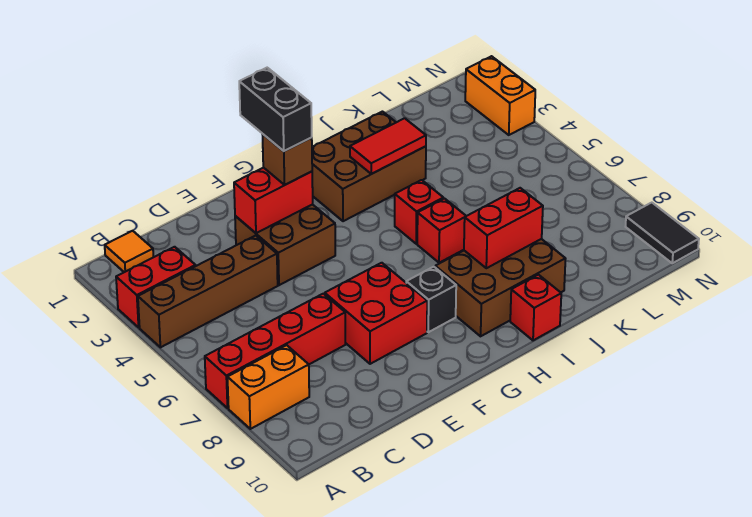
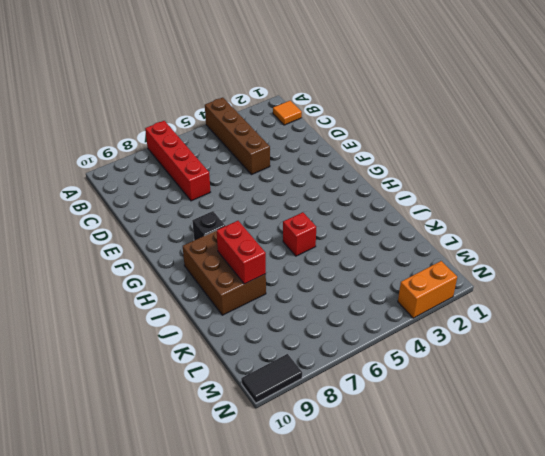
none -> red brick A3:B3 level 1
none -> orange brick A8:B8 level 1
none -> brown brick E3:F4 level 1

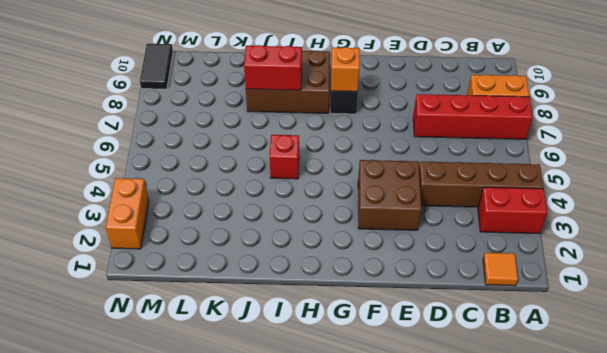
orange brick G8 level 2 -> none
none -> red brick E7:F8 level 1
none -> brown brick H2:J3 level 1
none -> red brick I6 level 1

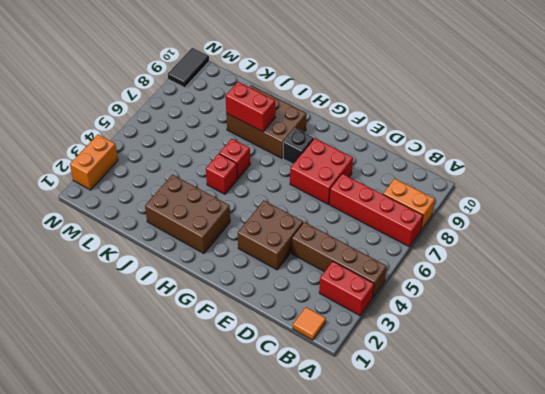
none -> red brick I10 level 1
none -> red brick E3:F3 level 2
none -> red tile I3:J3 level 2

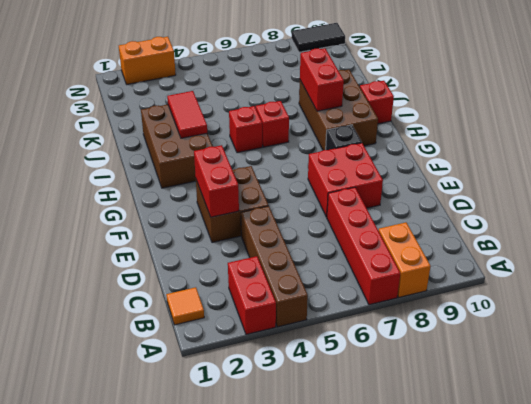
none -> brown brick F3 level 3
none -> black brick F2:F3 level 4

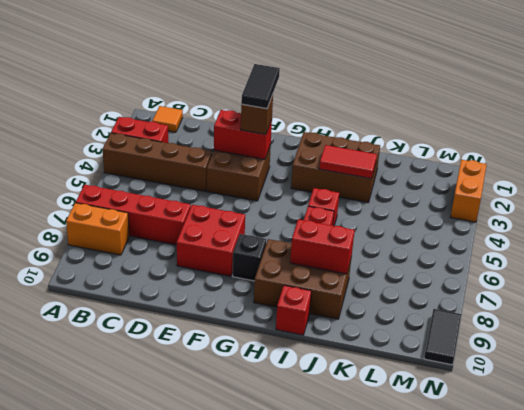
black tile F2:F3 level 4 -> black brick F2:F3 level 4

